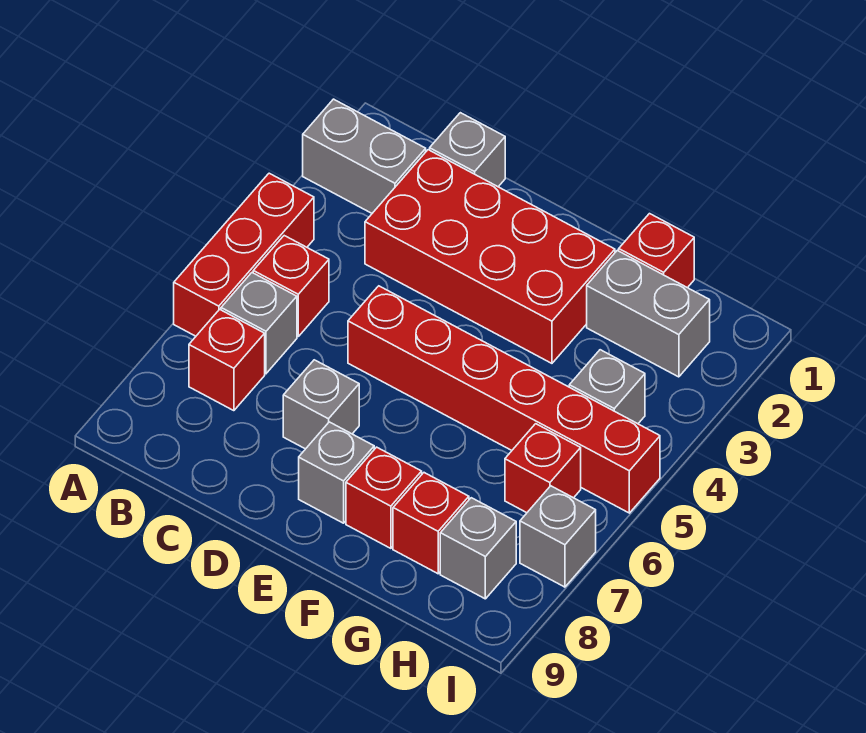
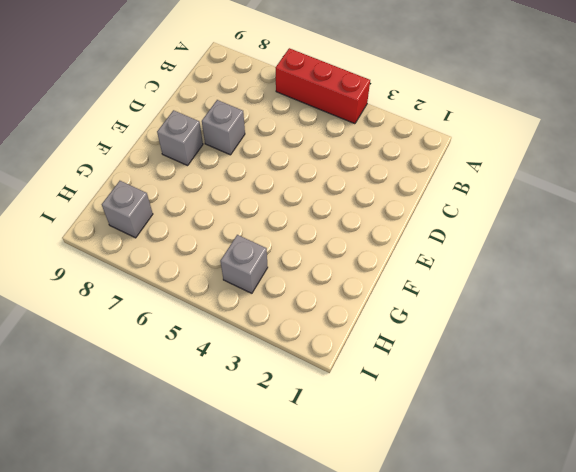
none -> grey brick A2:B2 level 1
none -> red brick B5 level 1
none -> grey brick B6 level 1

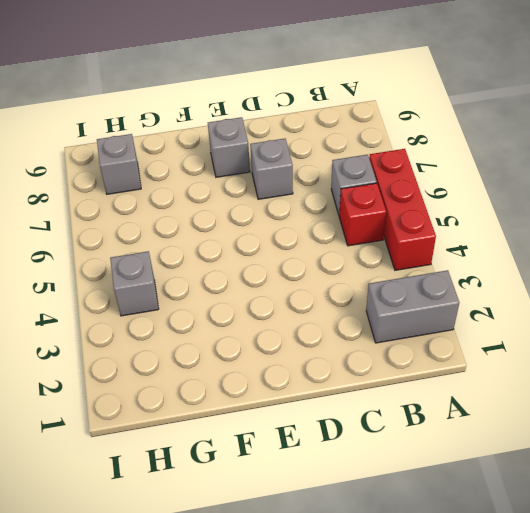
none -> red brick B7 level 1
none -> grey brick C1 level 1
none -> red brick C2:F3 level 1

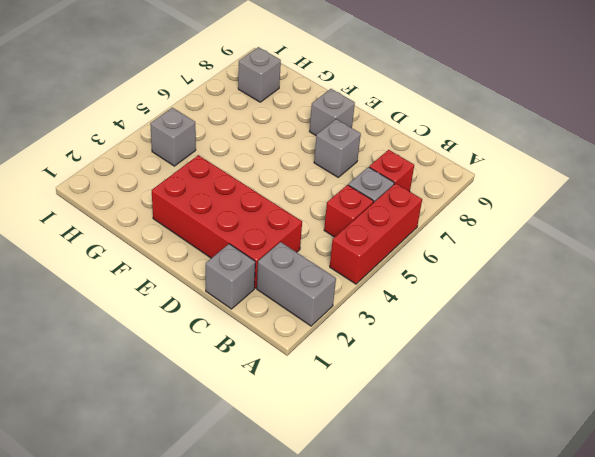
none -> red brick D5:I5 level 1
none -> red brick F8 level 1
none -> red brick G1 level 1

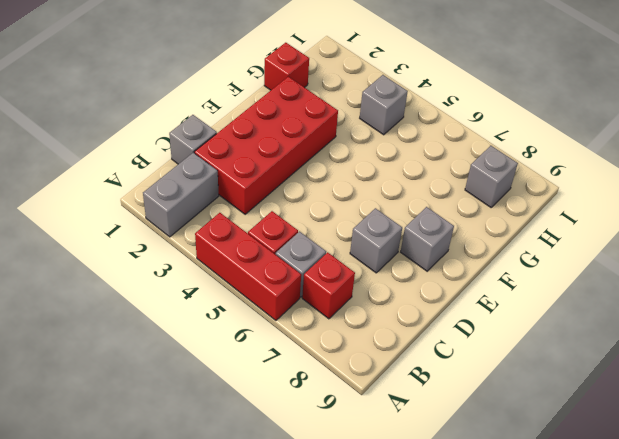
none -> red brick D5:I5 level 1
none -> red brick F8 level 1
none -> grey brick G2:H2 level 1

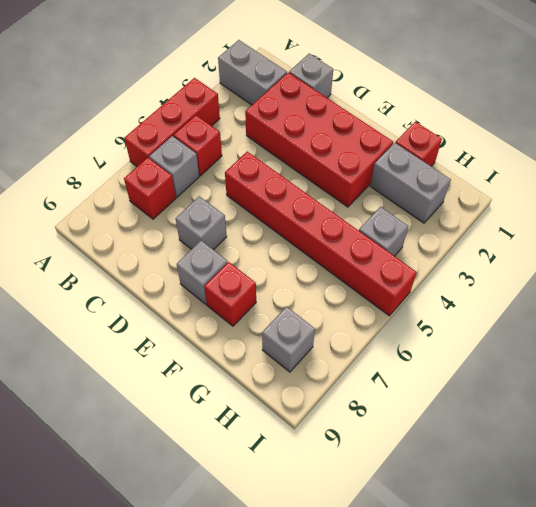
none -> red brick G8 level 1
none -> red brick H6 level 1
none -> grey brick I7 level 1

